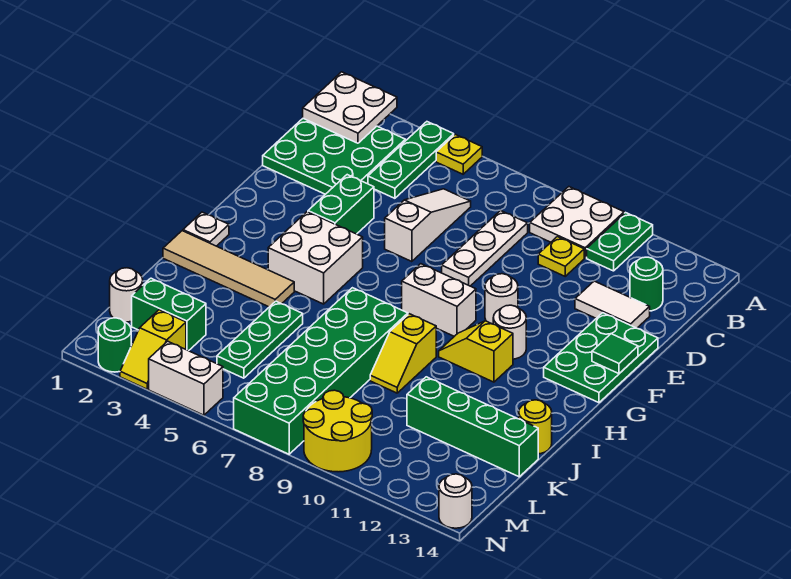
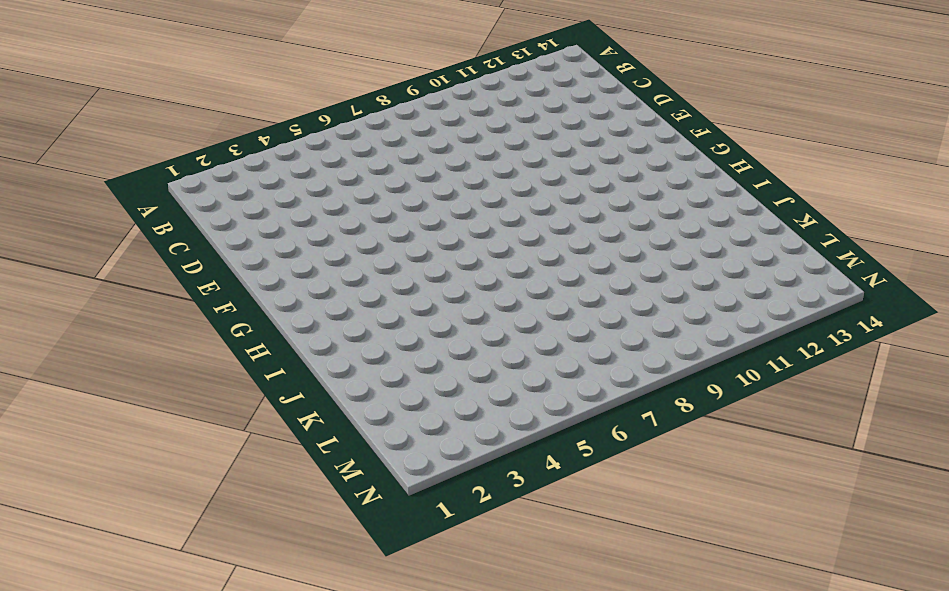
none -> green plate A4:C4 level 1
none -> yellow plate A5 level 1
none -> white plate A9:B10 level 1
none -> green plate A11:B11 level 1

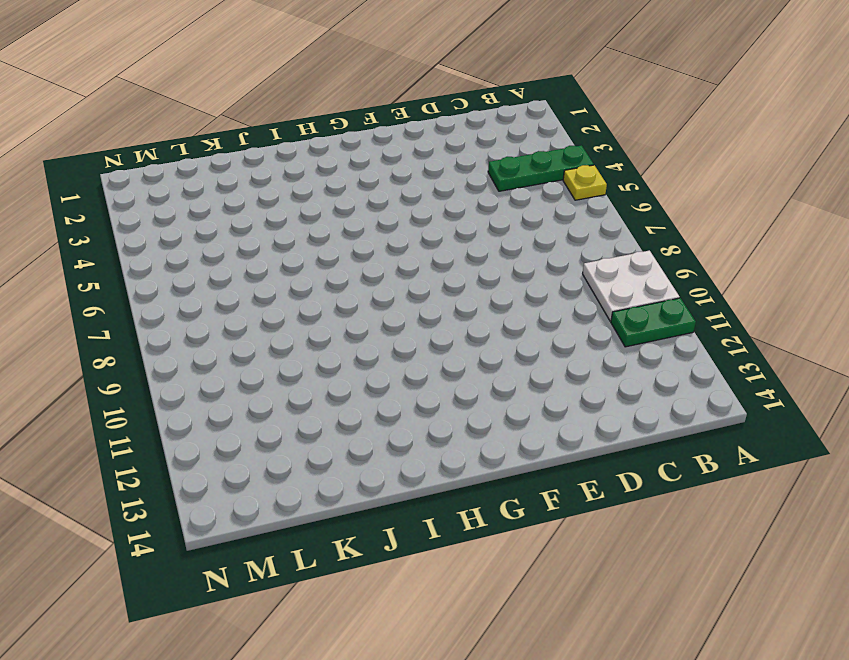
none -> green plate B1:D3 level 1
none -> white slope C6:E6 level 1 top E
none -> white plate C8:E8 level 1
none -> yellow plate C10 level 1

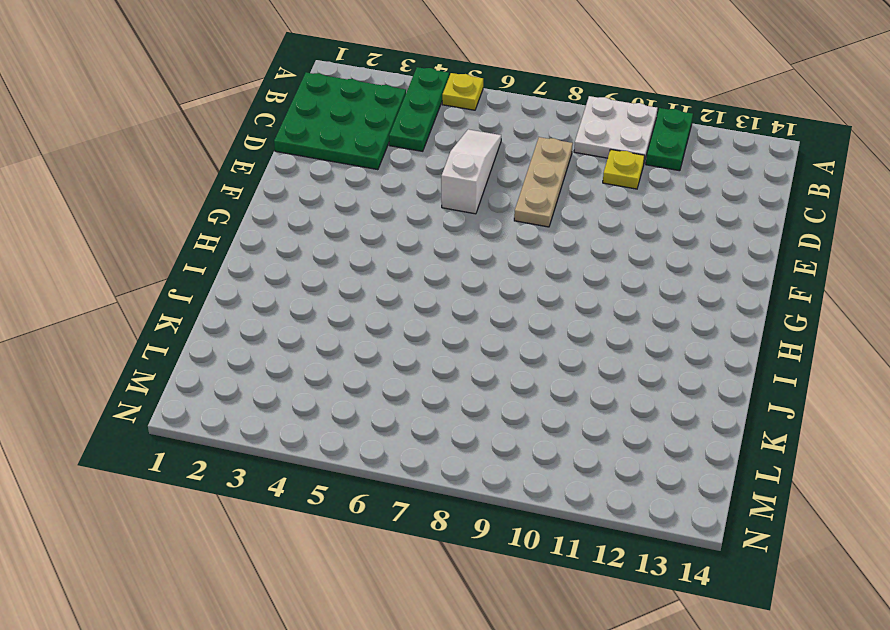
tan plate C8:E8 level 1 -> white plate C8:E8 level 1
none -> green round brick C13 level 1
none -> white tile D12:D13 level 1
none -> green brick E4:F4 level 1
none -> green plate E13:G14 level 1

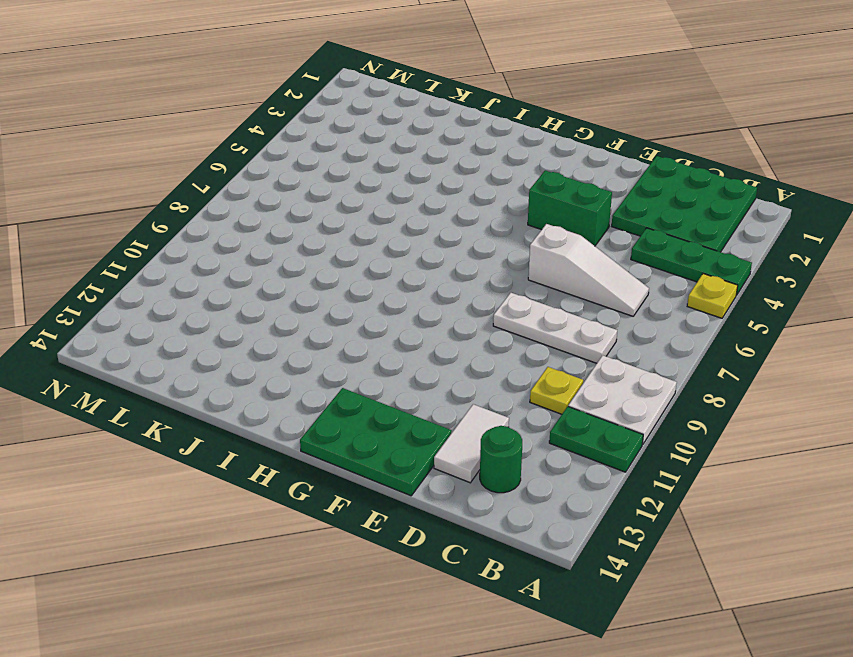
none -> white round brick F10 level 1
none -> white brick G4:H5 level 1
none -> white brick G8:G9 level 1
none -> white round brick G11 level 1

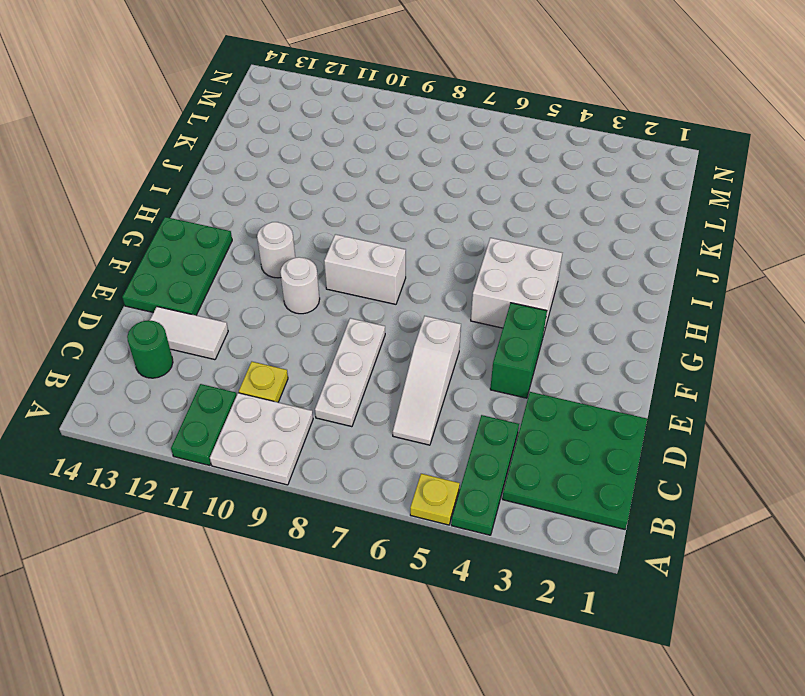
none -> white plate H1 level 1
none -> yellow slope H10:H11 level 1 top 11
none -> tan tile I1:I4 level 1
none -> green brick I7:N8 level 1

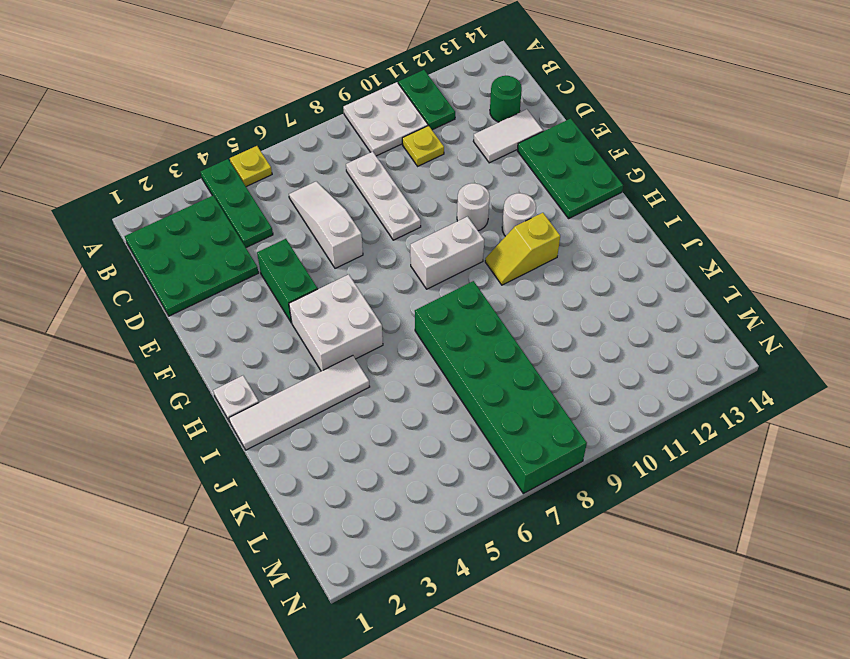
white tile I1:I4 level 1 -> tan tile I1:I4 level 1
none -> yellow slope I9:J9 level 1 top I
none -> green plate J5:L5 level 1
none -> yellow round brick J14 level 1
none -> green brick K11:K14 level 1

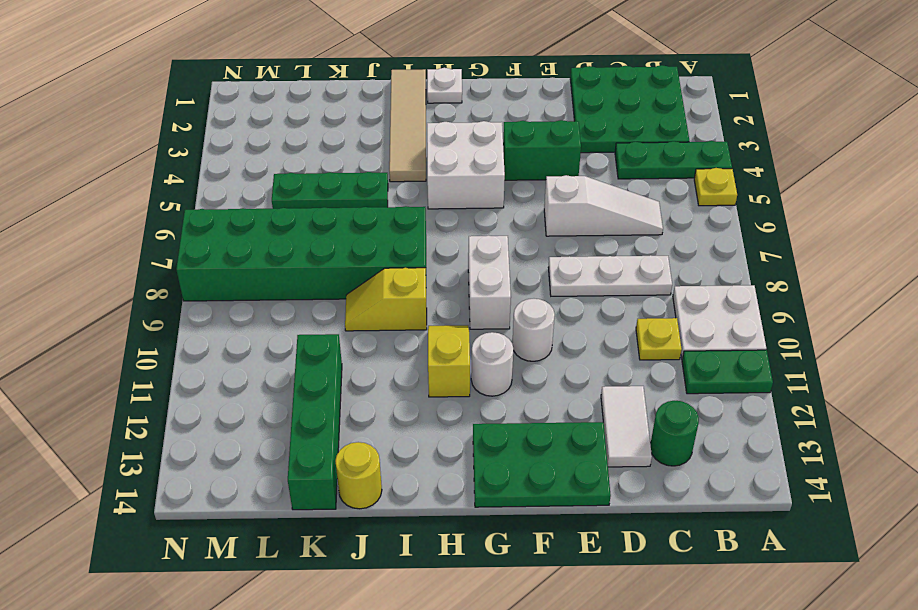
none -> white round brick L1 level 1
none -> green brick L2:L3 level 1
none -> yellow slope M3:N3 level 1 top M
none -> yellow round brick M9:N10 level 1

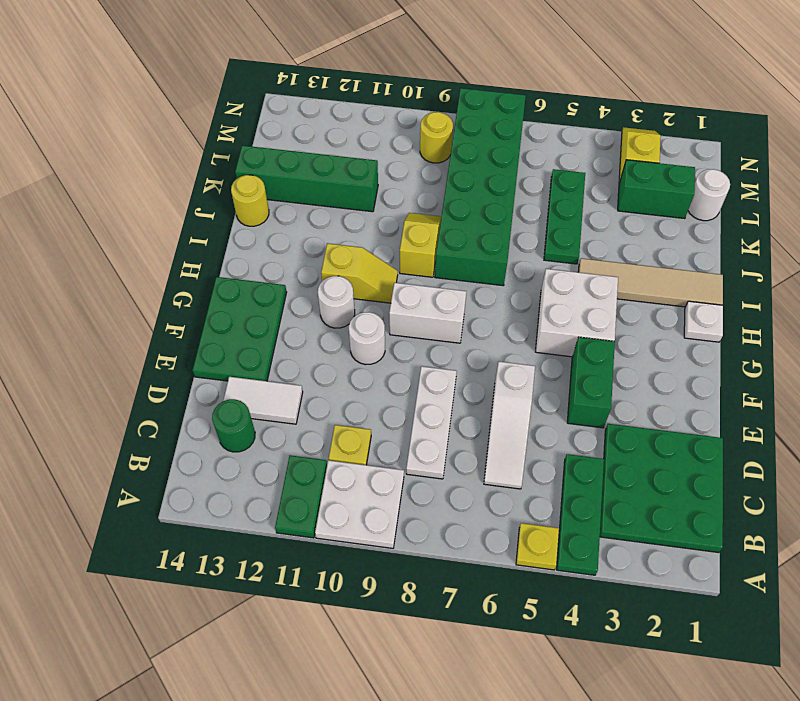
yellow round brick M9 level 1 -> yellow round brick M9:N10 level 1
none -> green round brick N2 level 1
none -> white brick N4:N5 level 1
none -> white round brick N14 level 1
none -> white plate A1:B2 level 2

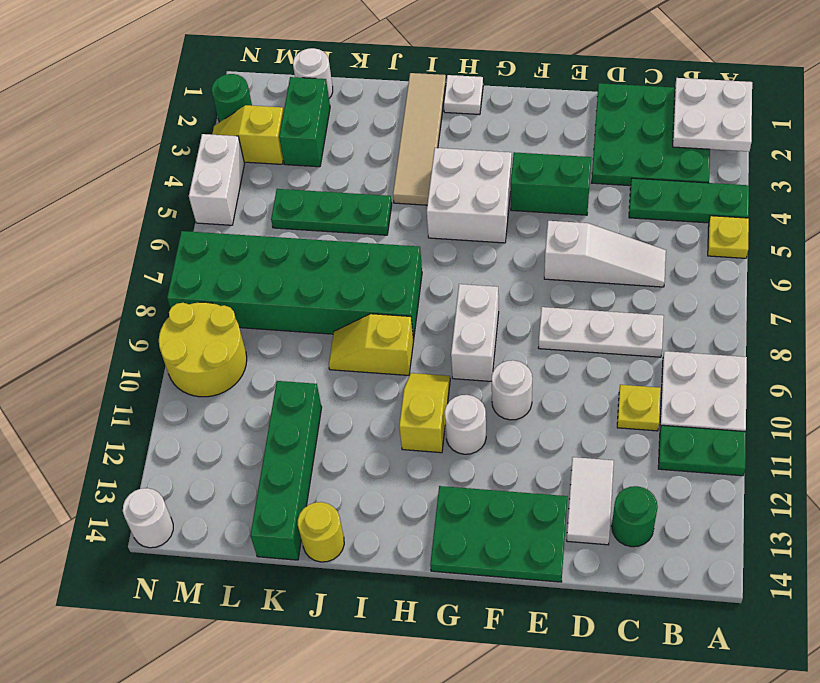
none -> green tile F14 level 2

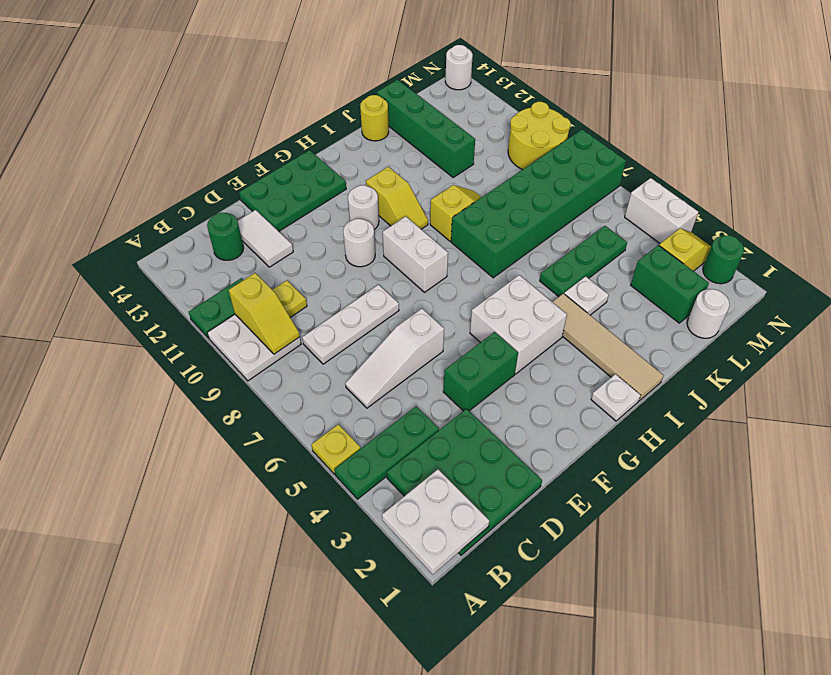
yellow slope B9:B10 level 2 top 10 -> none
white plate J4 level 1 -> none
none -> green tile F14 level 2

